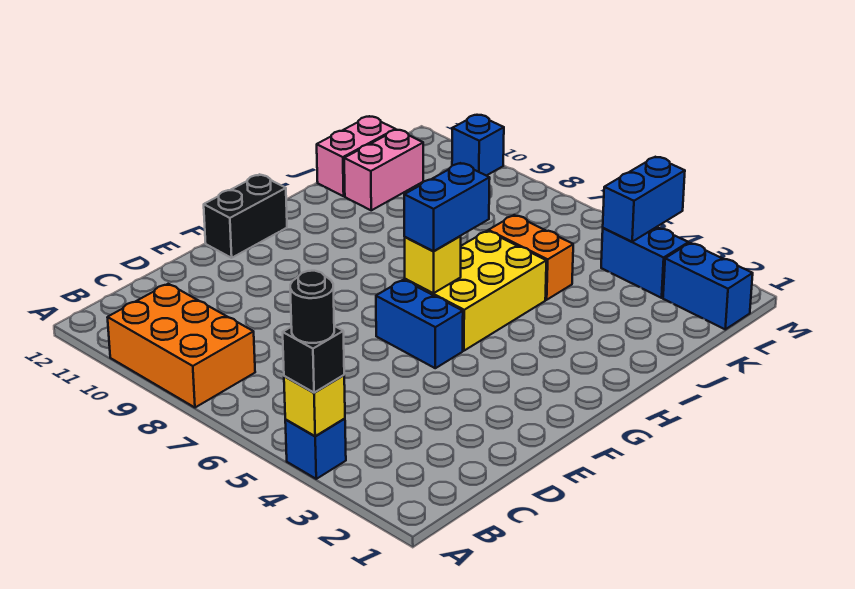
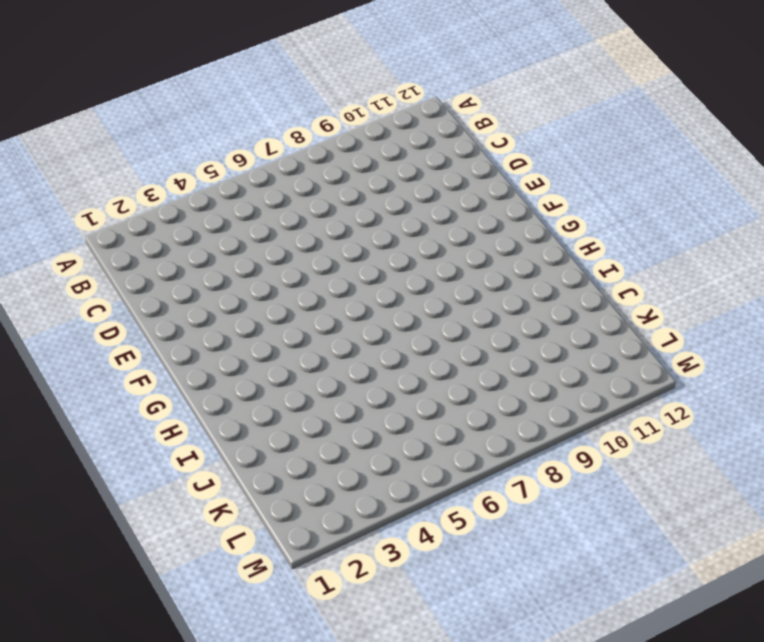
none -> blue brick A4 level 1
none -> orange brick A8:B10 level 1
none -> blue brick F5:F6 level 1

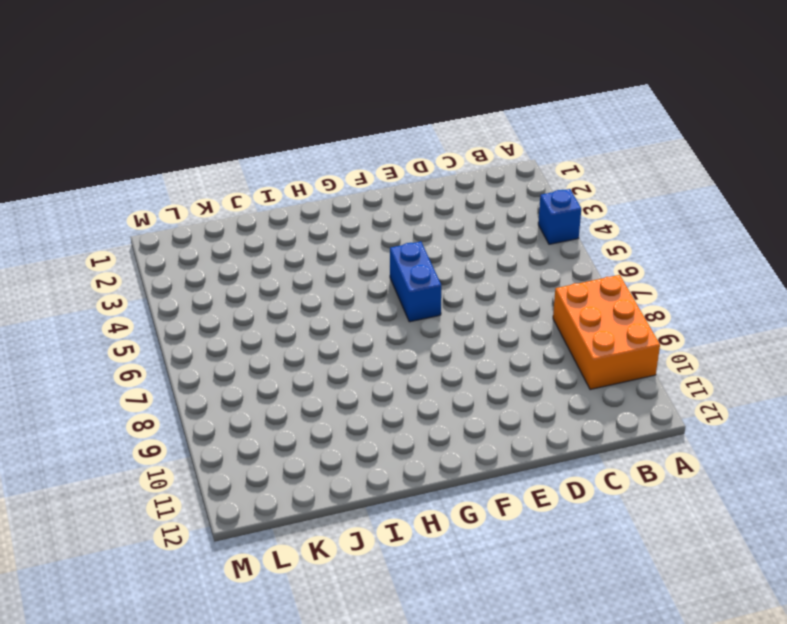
none -> black brick F12:G12 level 1
none -> yellow brick G5:I6 level 1
none -> orange brick J5:J6 level 1

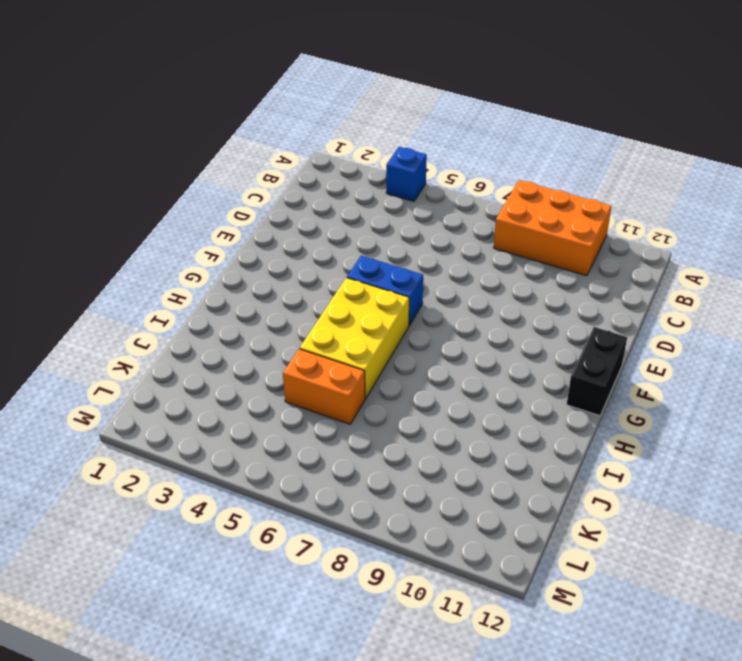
none -> pink brick J11:K11 level 1
none -> pink brick J12:K12 level 1
none -> blue brick L1:L2 level 1

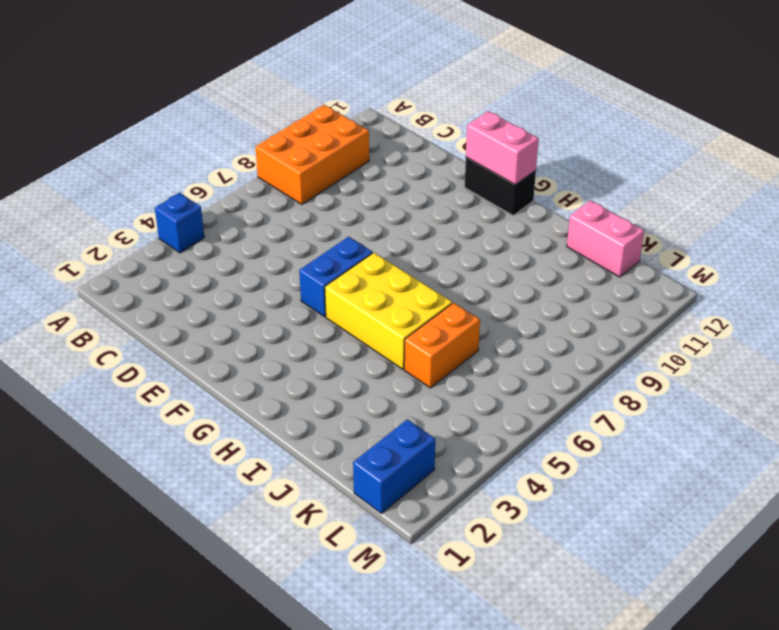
pink brick F12:G12 level 2 -> pink brick J11:K11 level 1
none -> blue brick L3:L4 level 1
none -> blue brick M10 level 1
none -> yellow brick A4 level 2

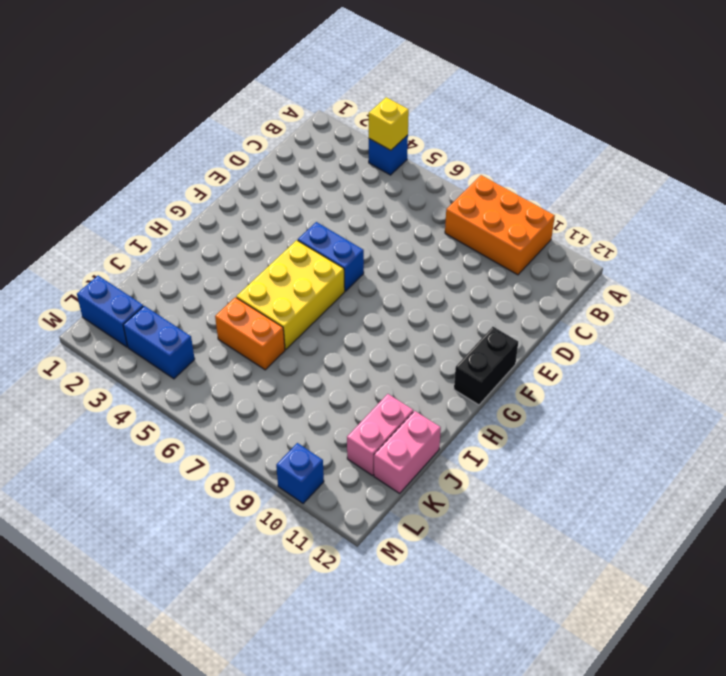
none -> yellow brick G6 level 2
none -> blue brick L4:M4 level 2
none -> black brick A4 level 3

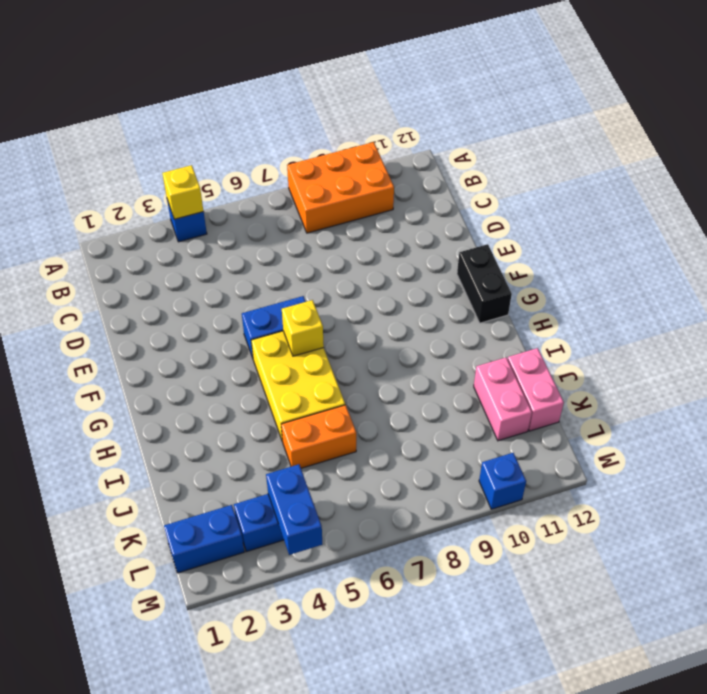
none -> black brick A4 level 3
none -> blue brick G6:H6 level 3
none -> black round brick A4 level 4

